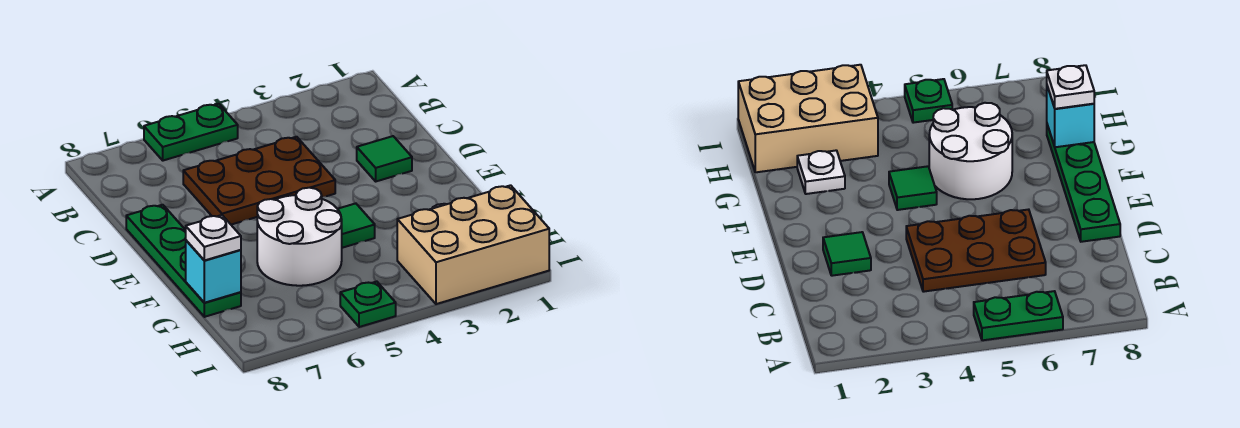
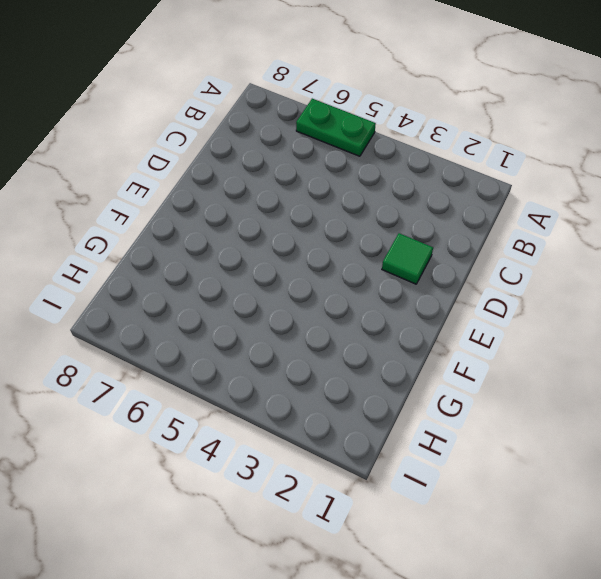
none -> brown plate C4:D6 level 1
none -> green plate D8:G8 level 1

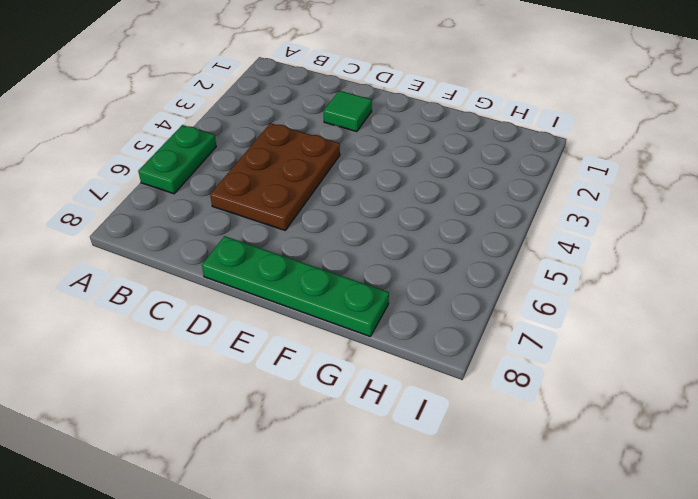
none -> green tile F4 level 1
none -> white round brick F5:G6 level 1

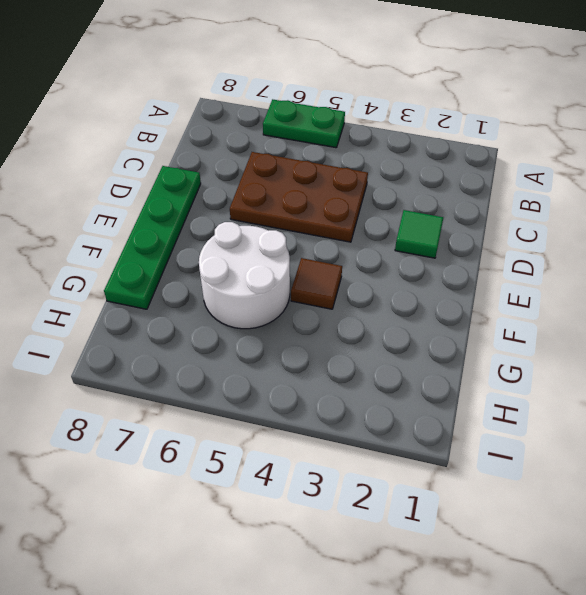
brown tile F4 level 1 -> green tile F4 level 1
none -> white plate G2 level 1
none -> tan brick H1:I3 level 1

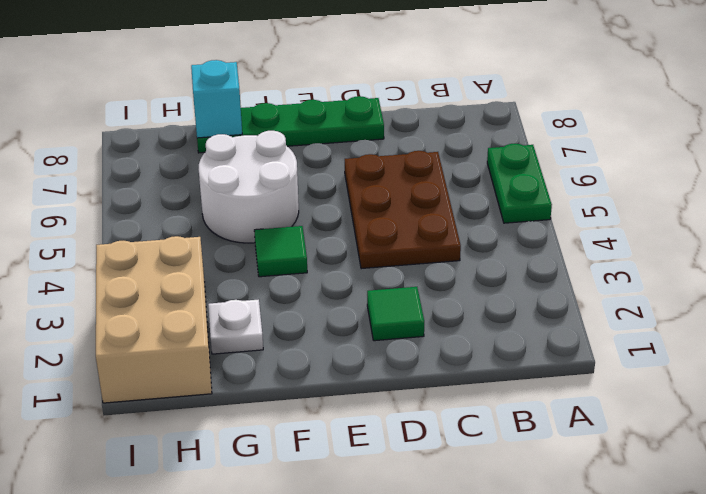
none -> green plate I5 level 1
none -> white plate G8 level 3

